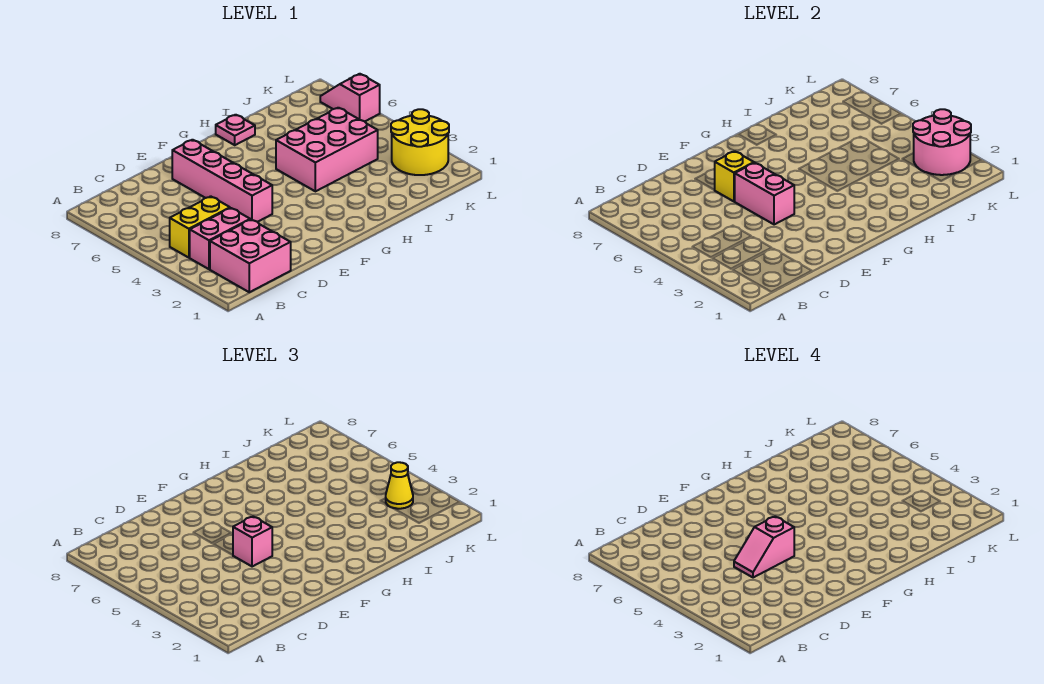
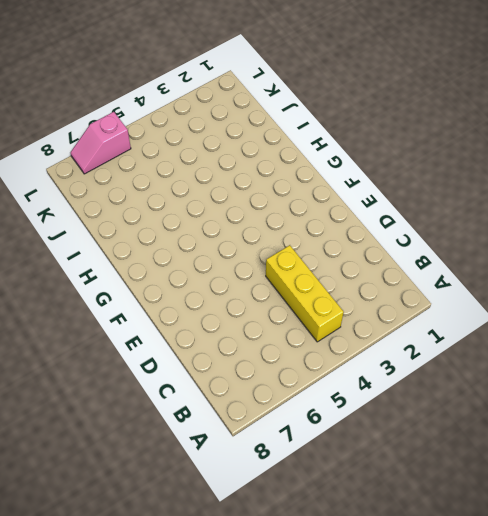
yellow brick B4:D4 level 1 -> yellow brick B4:C4 level 1
none -> pink brick B1:C2 level 1
none -> pink brick B3:C3 level 1
none -> pink brick E4:E7 level 1

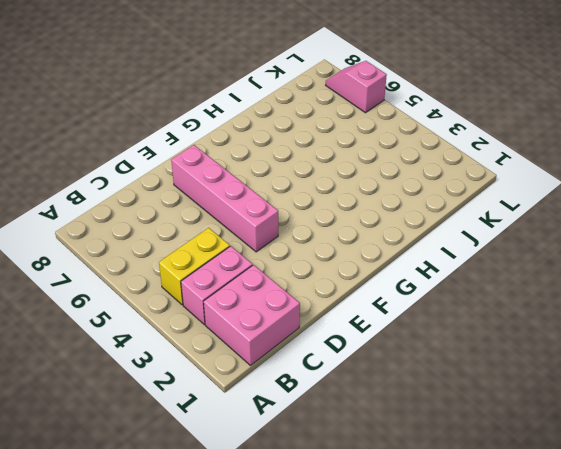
none -> pink brick H4:J5 level 1
none -> pink plate H8 level 1
none -> yellow round brick K2:L3 level 1

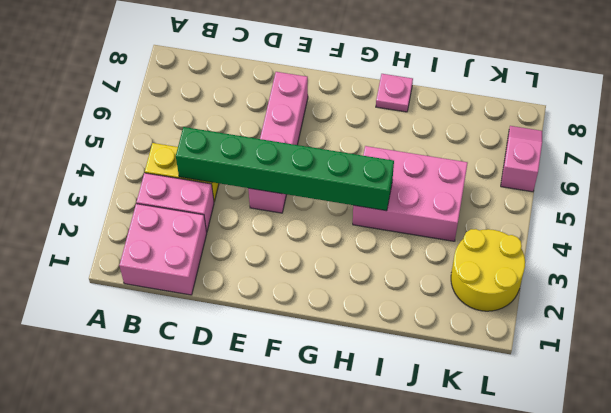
green brick C4:H4 level 2 -> pink brick E4:E5 level 2
none -> yellow brick E6 level 2
none -> pink round brick K2:L3 level 2
none -> pink brick E4 level 3

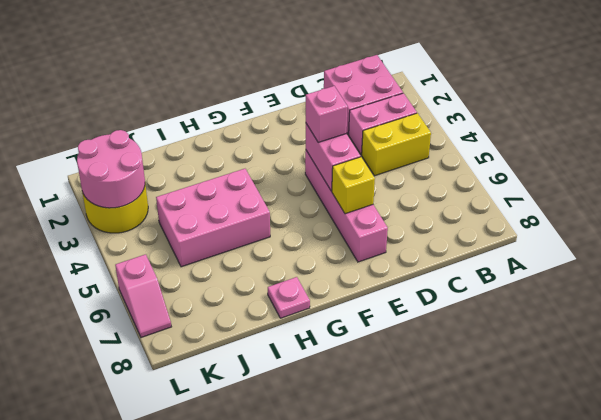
none -> yellow cone K3 level 3
none -> pink slope D4:E4 level 4 top E

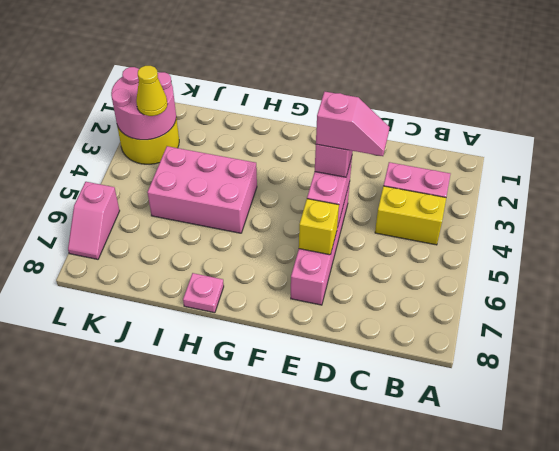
none -> pink brick B1:C2 level 1

